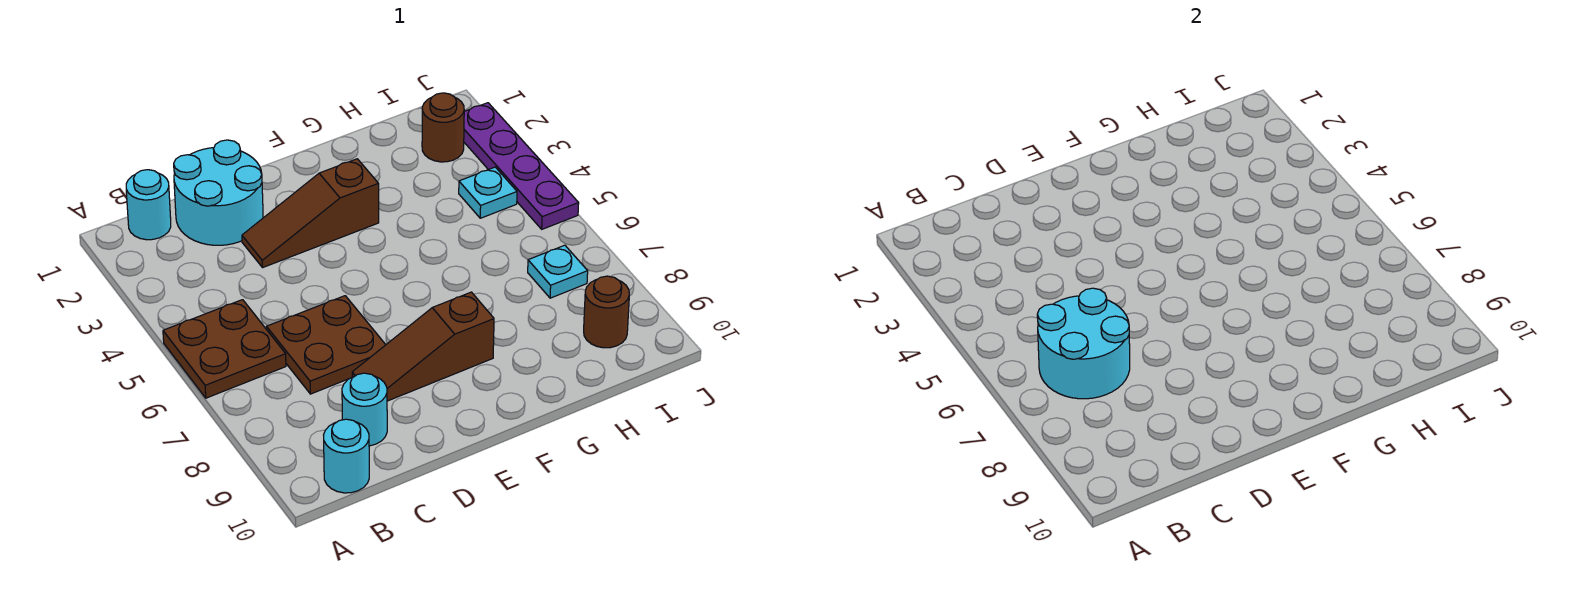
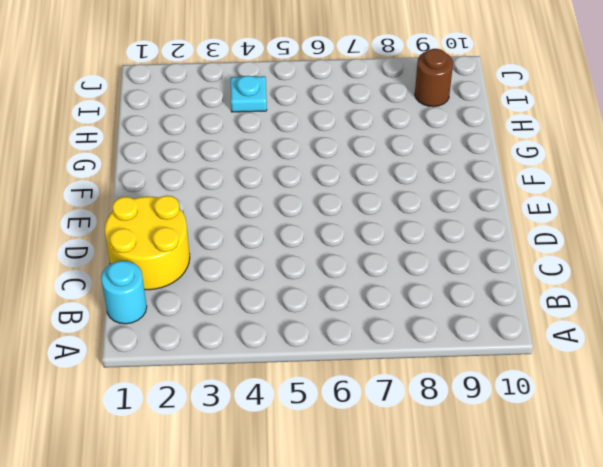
yellow round brick C1:D2 level 1 -> cyan round brick C1:D2 level 1
none -> brown plate A5:B6 level 1
none -> cyan round brick B10 level 1
none -> brown plate C6:D7 level 1

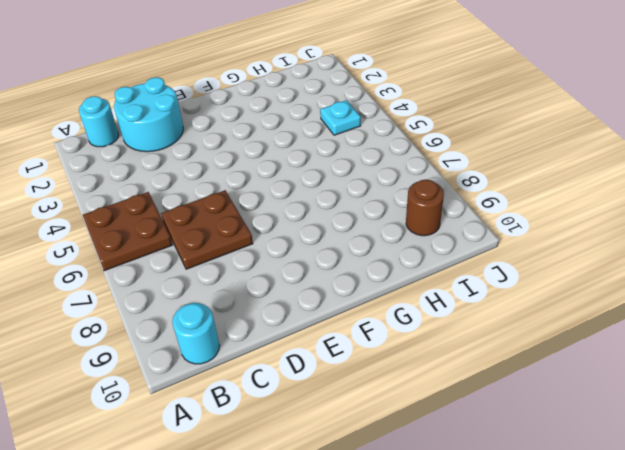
none -> cyan round brick C9 level 1
none -> brown slope D3:F3 level 1 top F
none -> brown slope D8:F8 level 1 top F

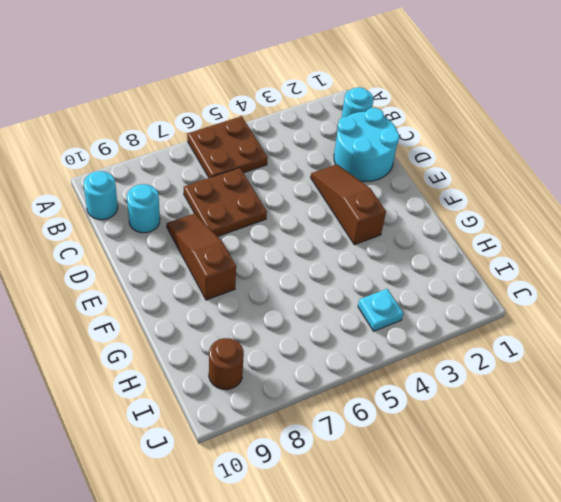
none -> brown round brick I2 level 1
none -> cyan plate I7 level 1
none -> purple plate J2:J5 level 1

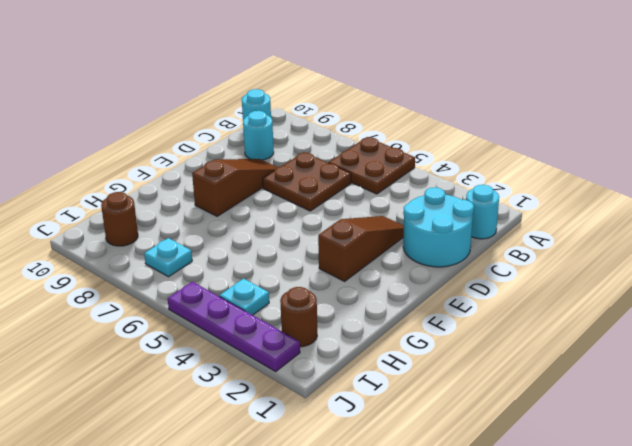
none -> cyan round brick B6:C7 level 2

